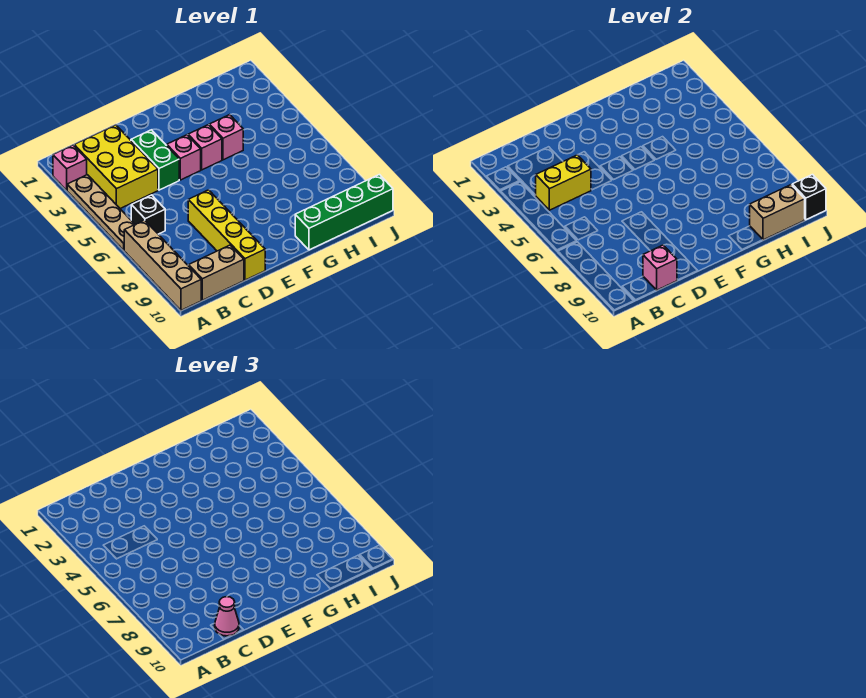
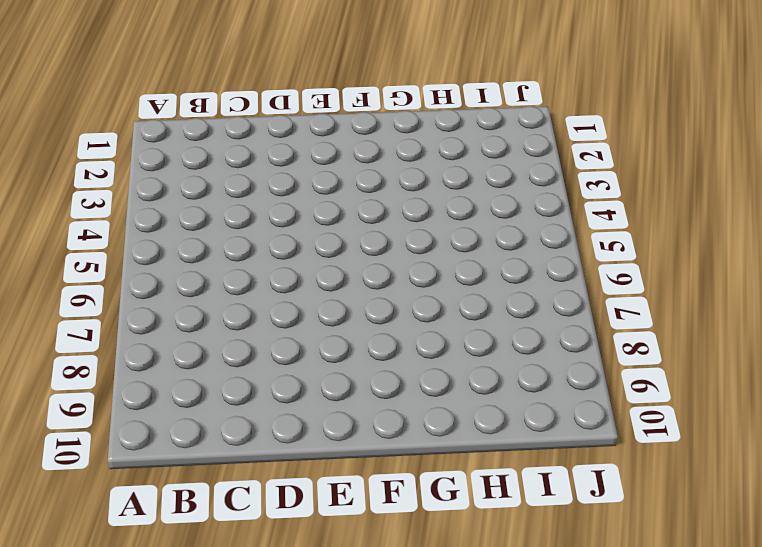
none -> pink brick A2 level 1
none -> tan plate A3:A6 level 1
none -> tan brick A7:A10 level 1

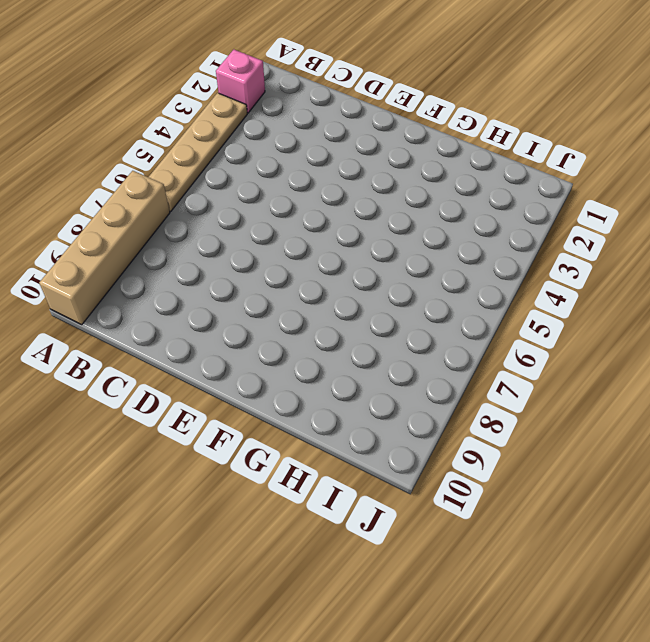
none -> yellow brick B2:C4 level 1
none -> black brick B6 level 1
none -> tan brick B10:C10 level 1

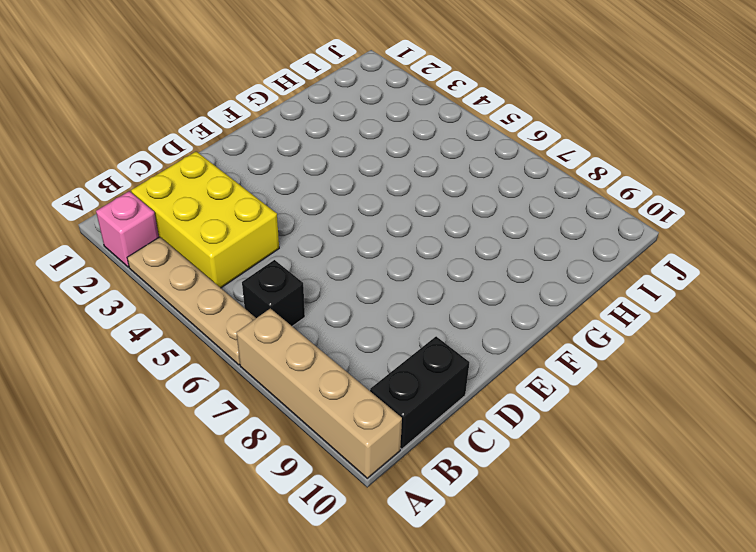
black brick B10:C10 level 1 -> tan brick B10:C10 level 1
none -> green brick D3:D4 level 1
none -> yellow brick D7:D10 level 1
none -> pink brick E4 level 1

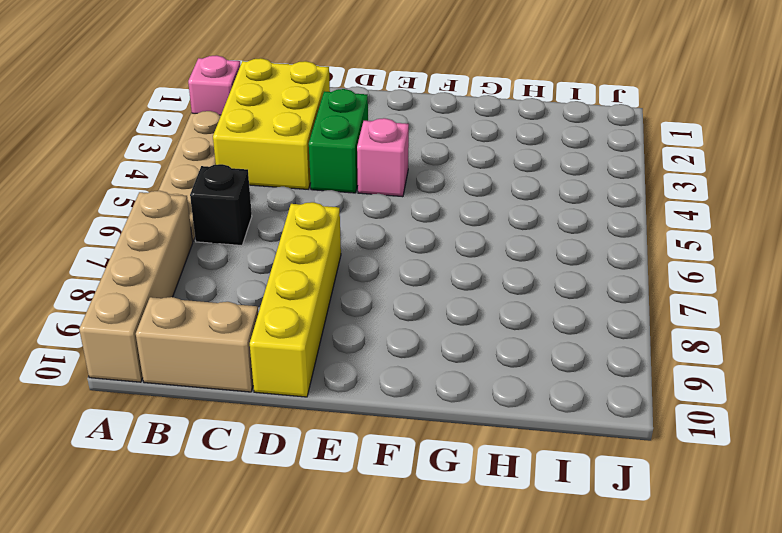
none -> pink brick F4 level 1
none -> pink brick G4 level 1
none -> green brick G10:J10 level 1

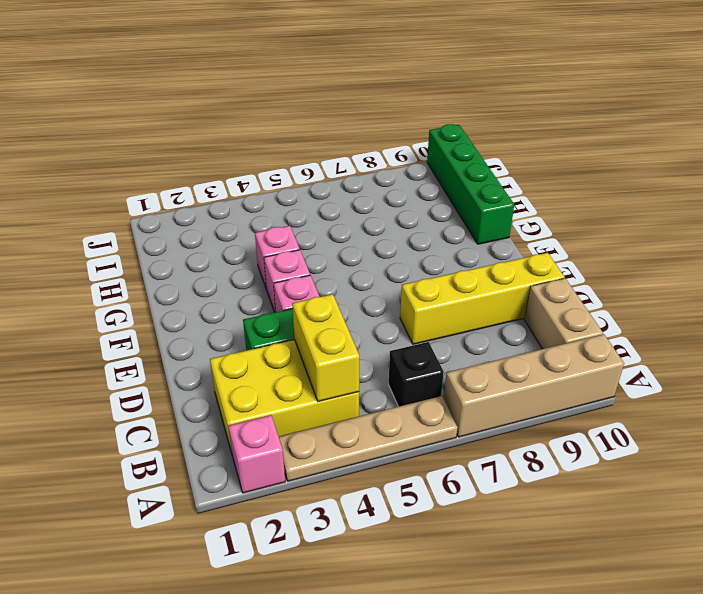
none -> pink brick C10 level 2
none -> tan brick H10:I10 level 2
none -> black brick J10 level 2

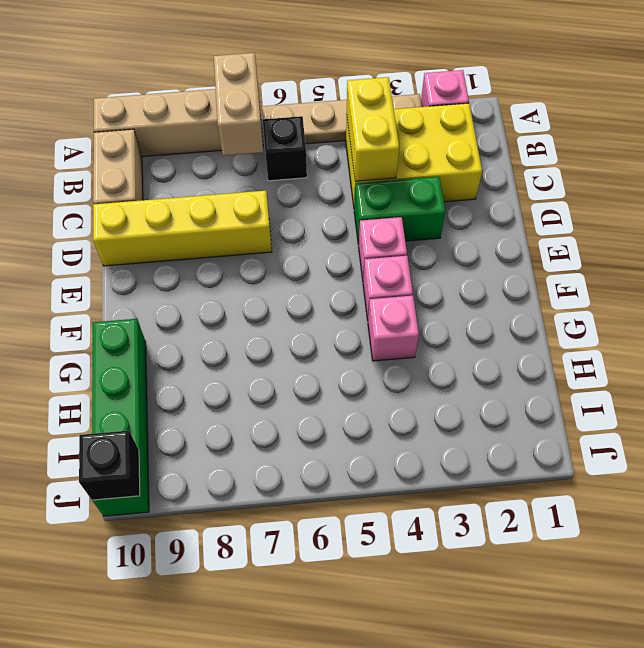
tan brick A7:B7 level 2 -> tan brick H10:I10 level 2
none -> pink brick C10 level 2
none -> pink cone C10 level 3

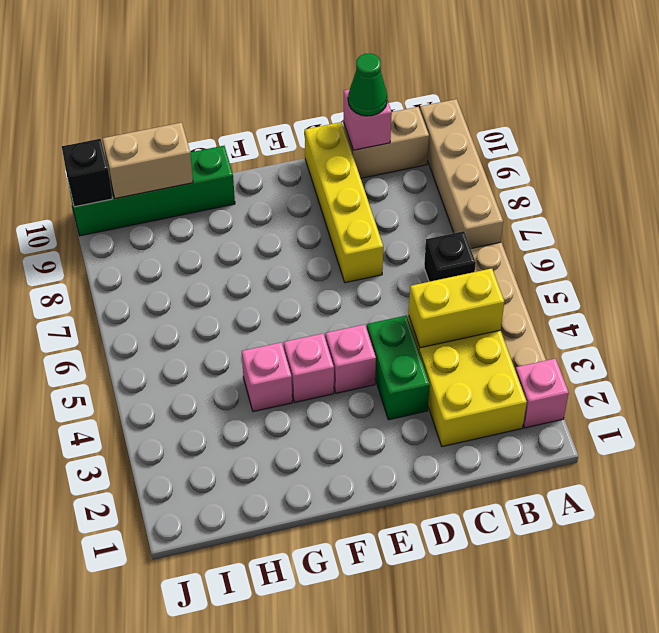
green cone C10 level 3 -> pink cone C10 level 3

